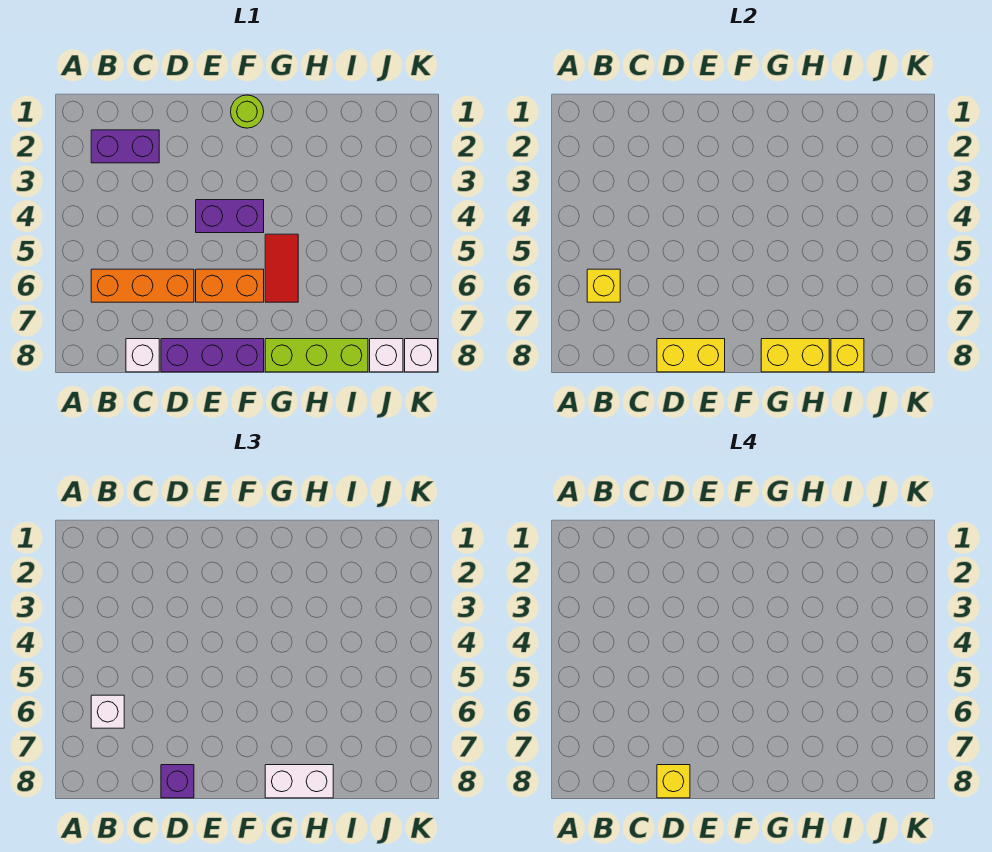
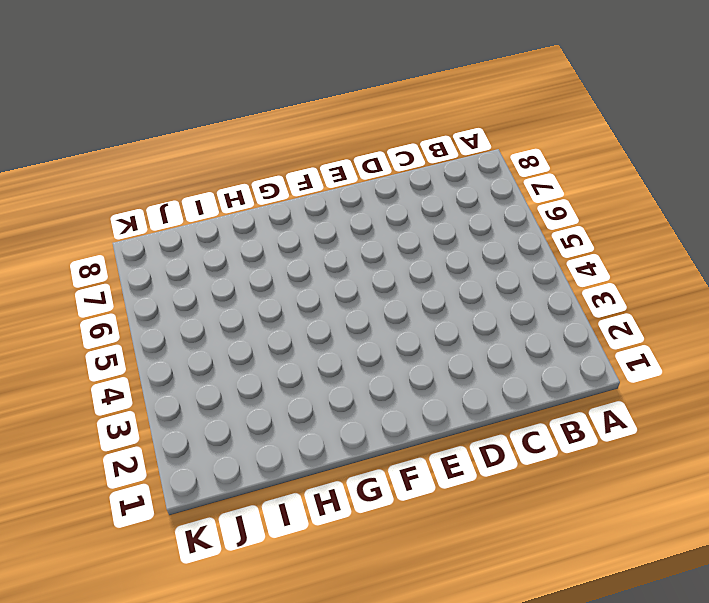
none -> purple brick B2:C2 level 1
none -> orange brick B6:D6 level 1
none -> white brick C8 level 1

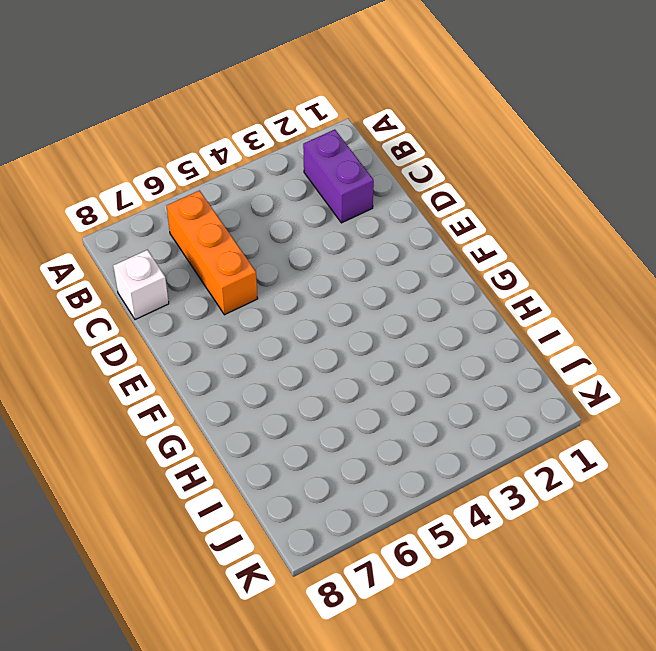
none -> purple brick D8:F8 level 1
none -> purple brick E4:F4 level 1
none -> orange brick E6:F6 level 1

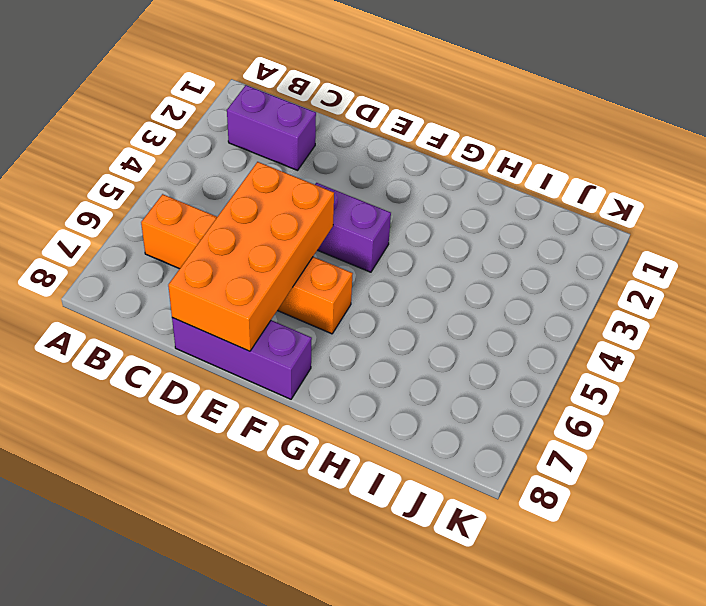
orange brick D5:E8 level 2 -> yellow brick D8:E8 level 2
none -> white brick C8 level 1
none -> lime round brick F1 level 1
none -> red tile G5:G6 level 1

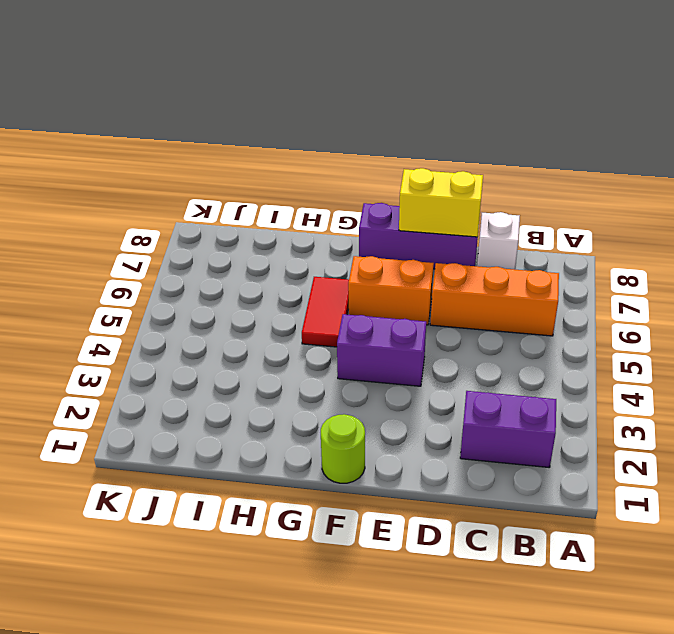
none -> lime brick G8:I8 level 1
none -> white brick J8 level 1
none -> white brick K8 level 1

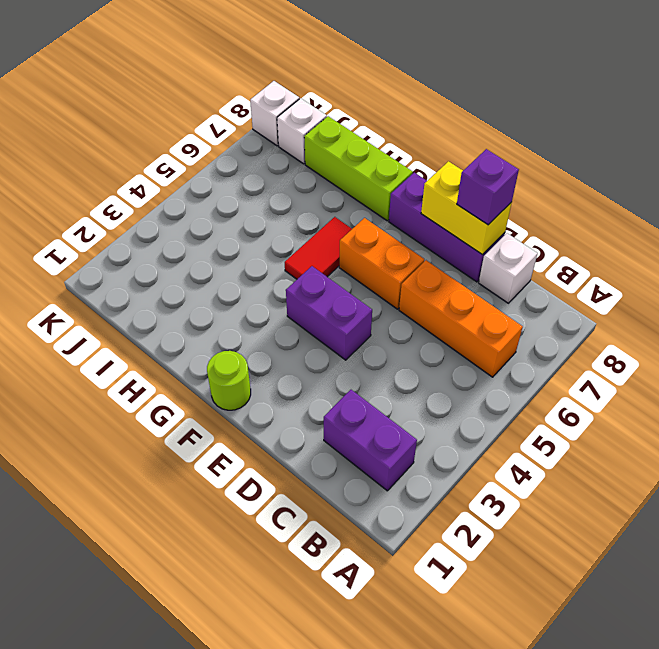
none -> yellow brick B6 level 2
none -> yellow brick G8:H8 level 2
none -> yellow brick I8 level 2

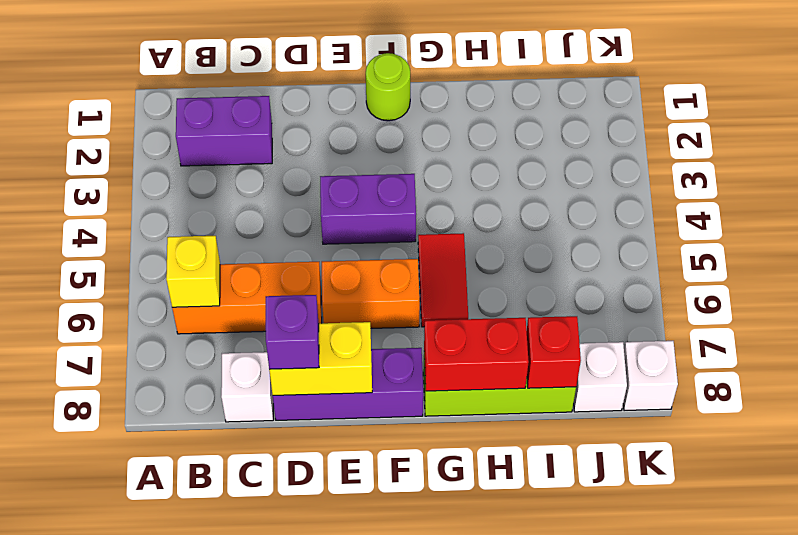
red brick G8:H8 level 2 -> yellow brick G8:H8 level 2
red brick I8 level 2 -> yellow brick I8 level 2
none -> white brick B6 level 3
none -> white brick G8:H8 level 3
none -> yellow brick D8 level 4

